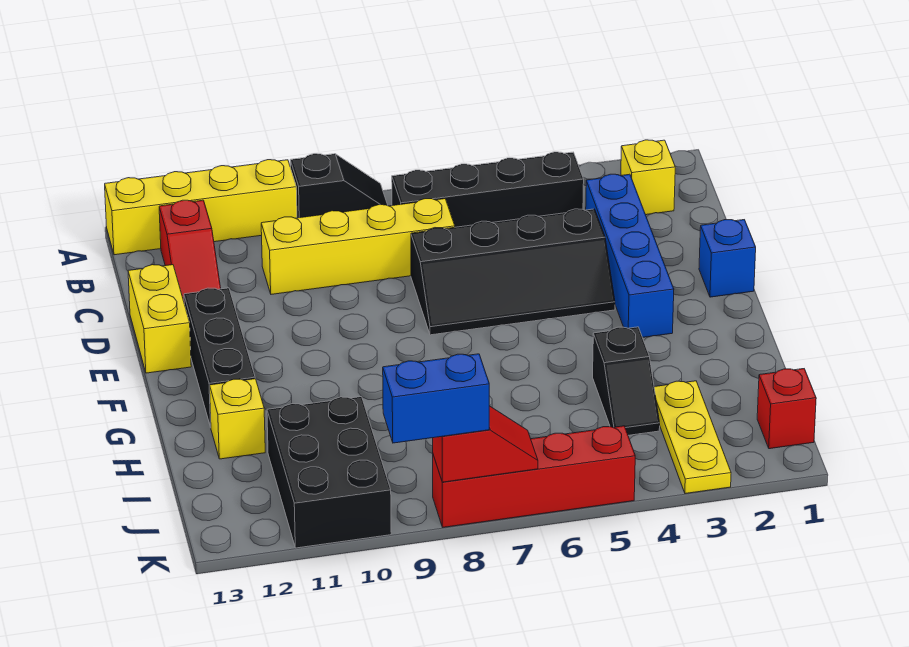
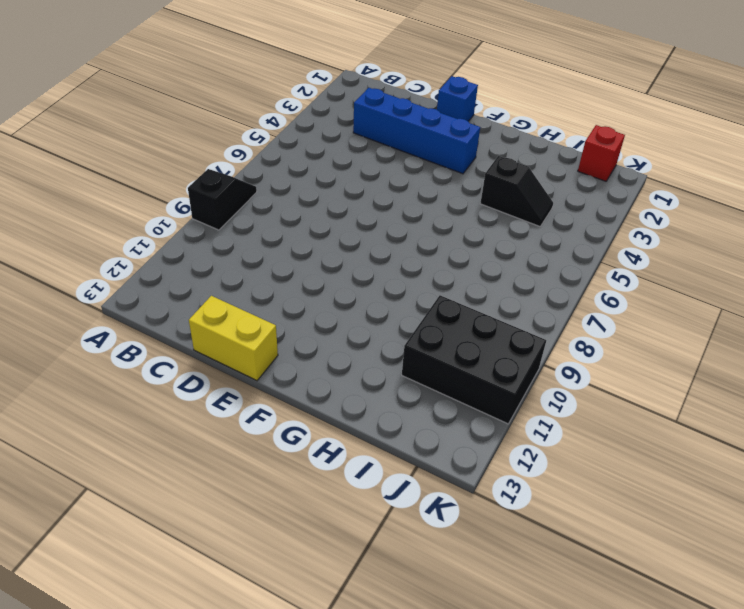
none -> yellow brick A10:A13 level 1
none -> yellow brick B2 level 1
none -> black brick B4:B7 level 1

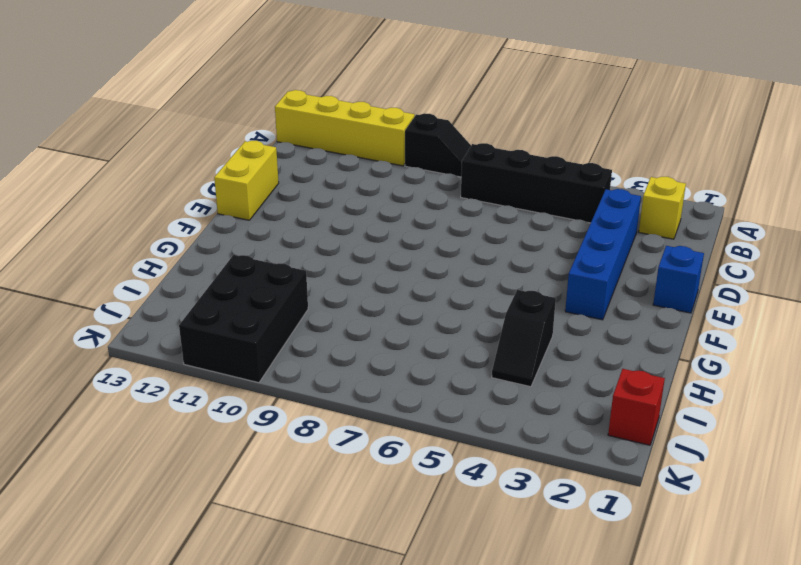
none -> red slope B12:C12 level 1 top B
none -> yellow brick C7:C10 level 1
none -> black slope D4:E7 level 1 top D

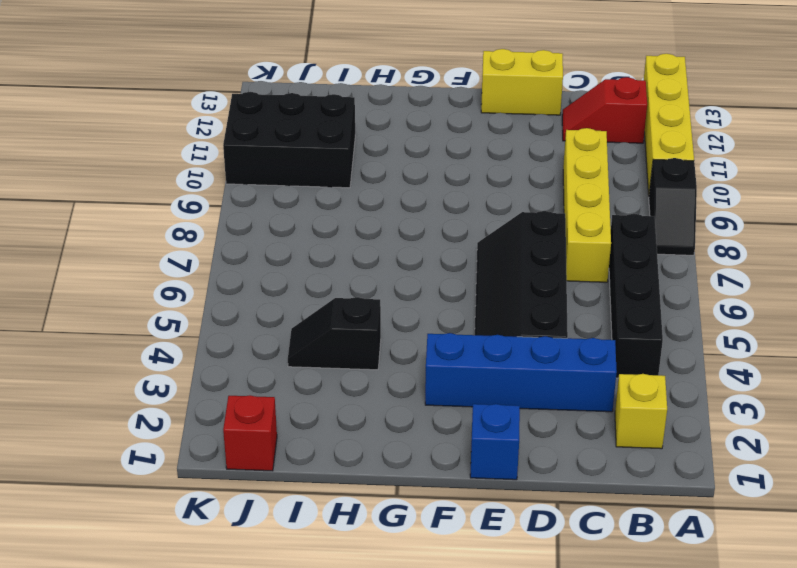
none -> black brick E12:G12 level 1
none -> yellow brick H12 level 1
none -> yellow plate I3:K3 level 1

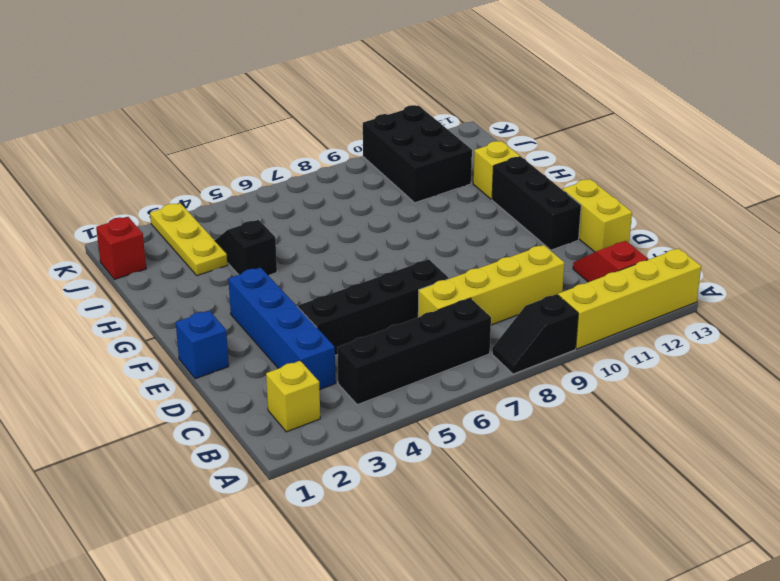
none -> red brick K5:K8 level 1
none -> red slope K7:K8 level 2 top 8
none -> blue brick K8:K9 level 3

